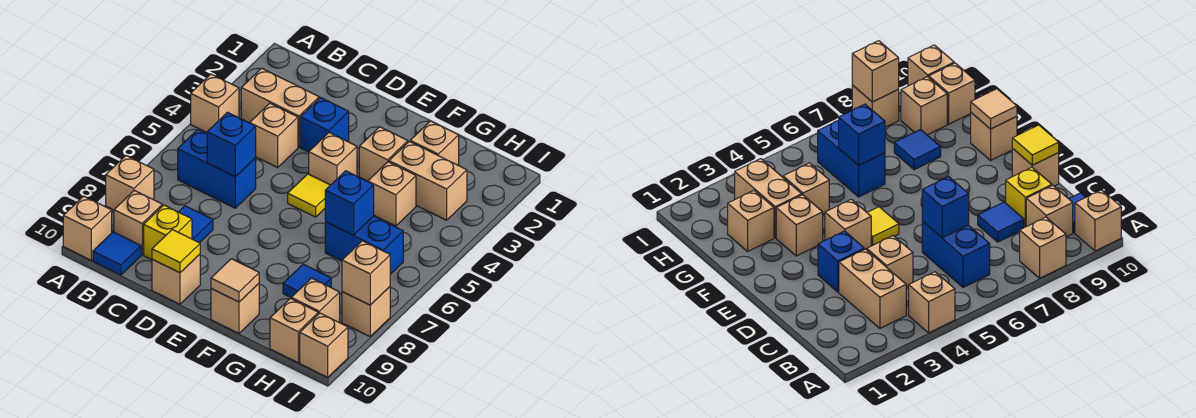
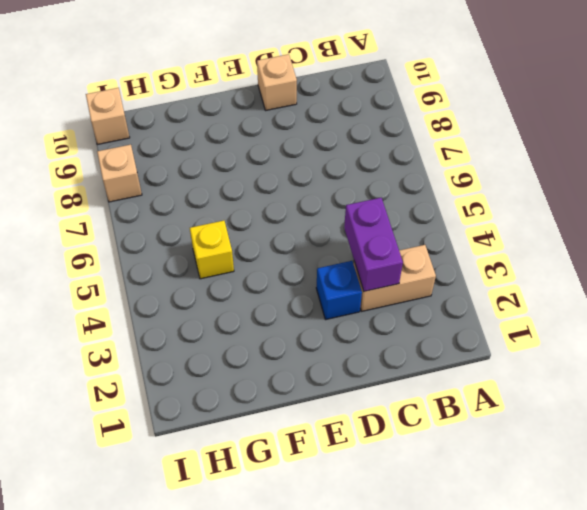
purple brick C3:C4 level 2 -> none
yellow brick G5 level 1 -> yellow brick C9 level 1
none -> tan brick A4 level 1
none -> tan brick A8 level 1
none -> tan brick A10 level 1
none -> blue brick B6:C6 level 1

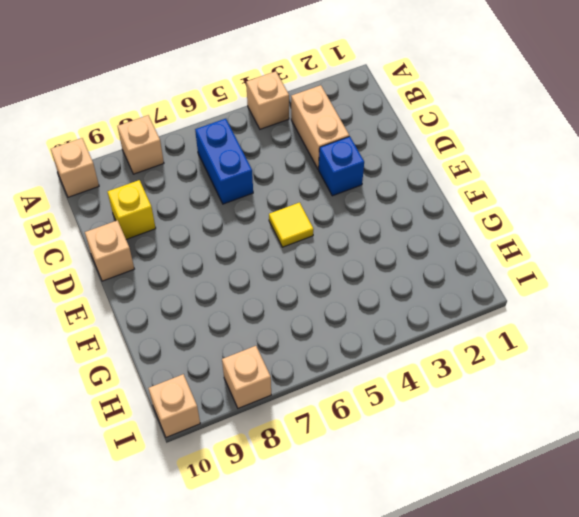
none -> tan brick B9 level 1
none -> blue tile B10 level 1
none -> tan brick C4 level 1
none -> blue tile C8 level 1

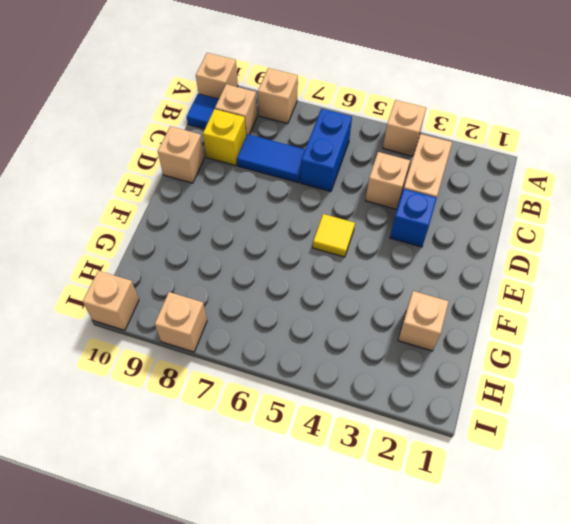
blue tile C7:C8 level 1 -> blue tile C8 level 1
none -> tan brick E4 level 1
none -> tan brick F3 level 1
none -> tan brick F10 level 1
none -> tan brick G3:H3 level 1

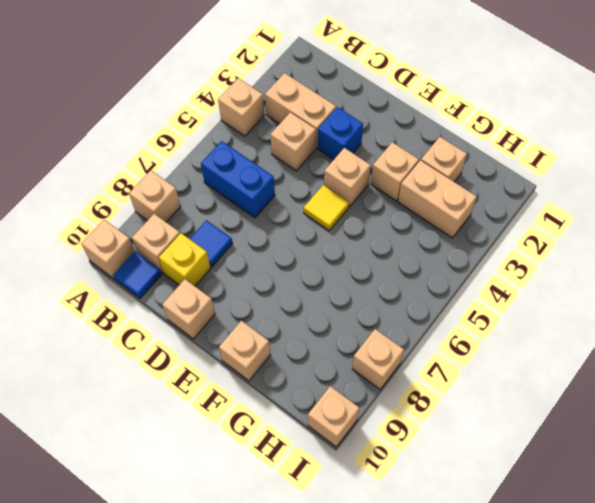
none -> tan brick G4 level 1
none -> blue brick G6:H6 level 1
none -> blue tile G8 level 1
none -> tan brick H9 level 1

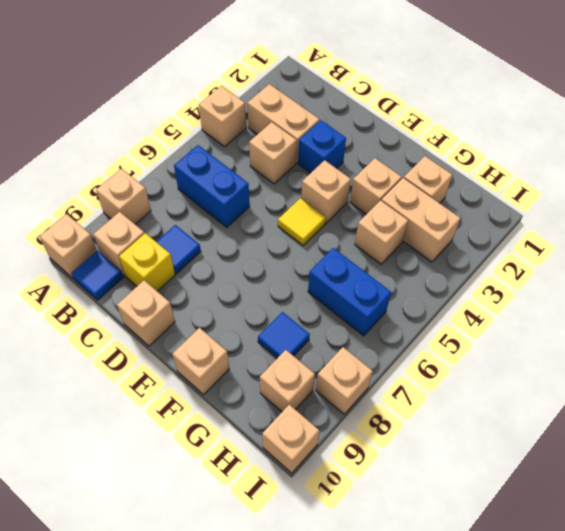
none -> tan brick H10 level 1
none -> blue brick C6 level 2
none -> yellow tile D10 level 2
none -> tan tile F10 level 2

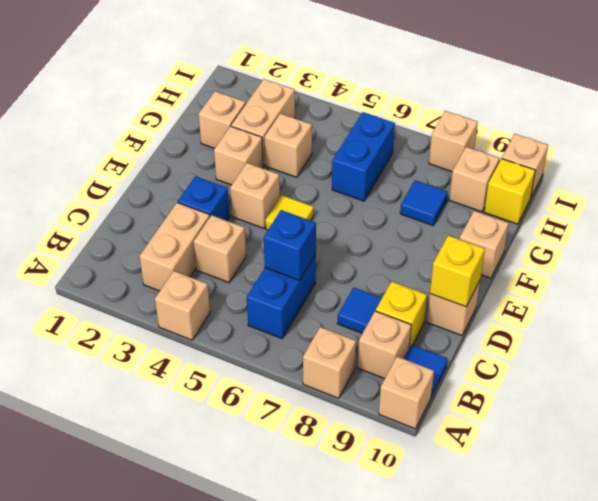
yellow brick D10 level 2 -> yellow tile D10 level 2
yellow brick H10 level 1 -> tan brick H10 level 1
none -> tan tile F10 level 2
none -> blue brick G6 level 2
none -> tan brick I8 level 2

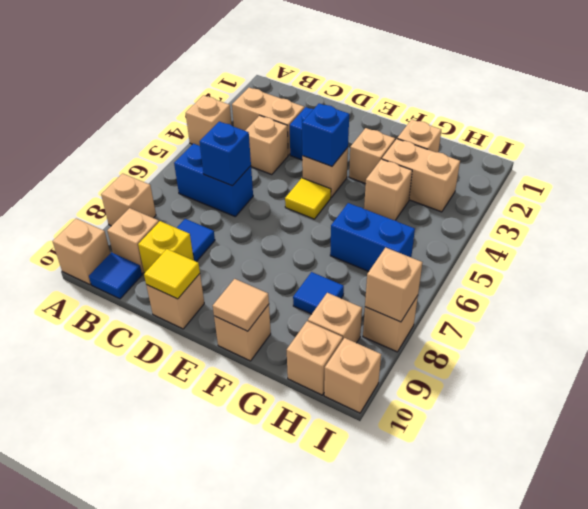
blue brick E4 level 2 -> blue brick G6 level 2

